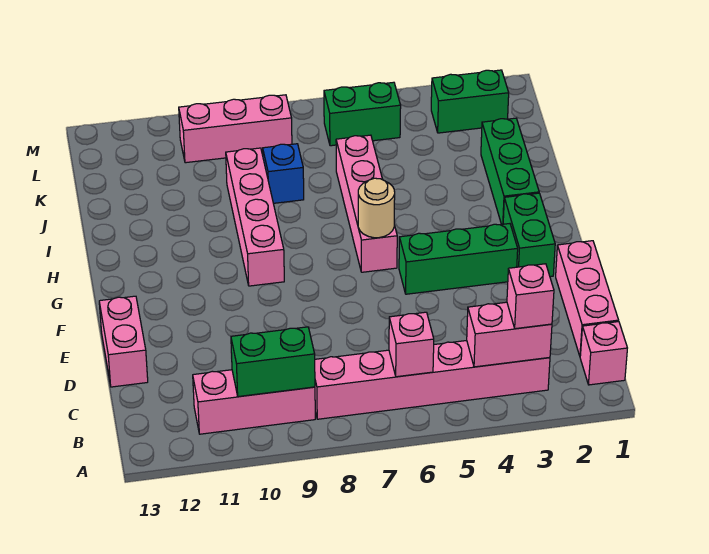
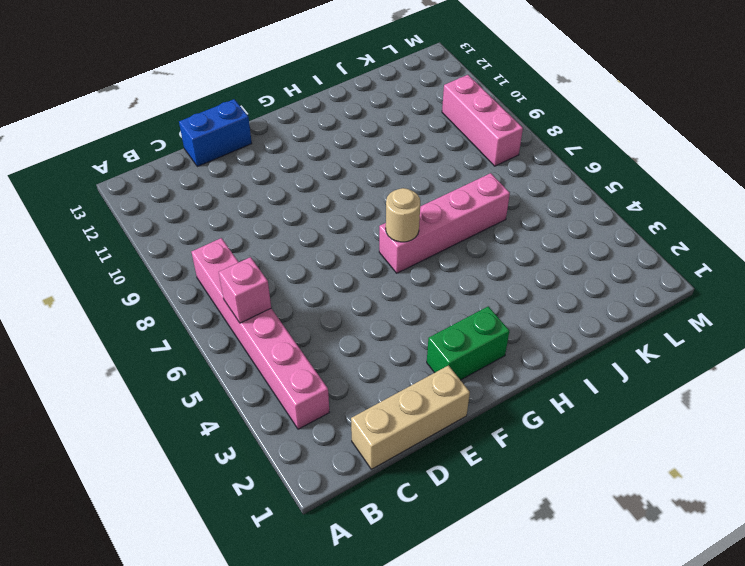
tan brick C1:E1 level 1 -> pink brick C1:E1 level 1
blue brick D13:E13 level 1 -> pink brick D13:E13 level 1
none -> pink brick B1 level 1
none -> pink brick B9:B11 level 1
none -> green brick F3:F5 level 1

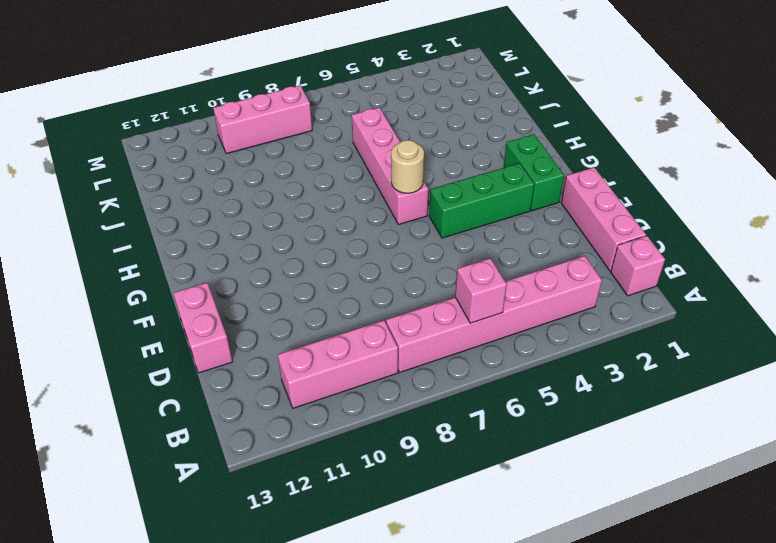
none -> pink brick G9:J9 level 1
none -> green brick H2:J2 level 1
none -> blue brick J8 level 1

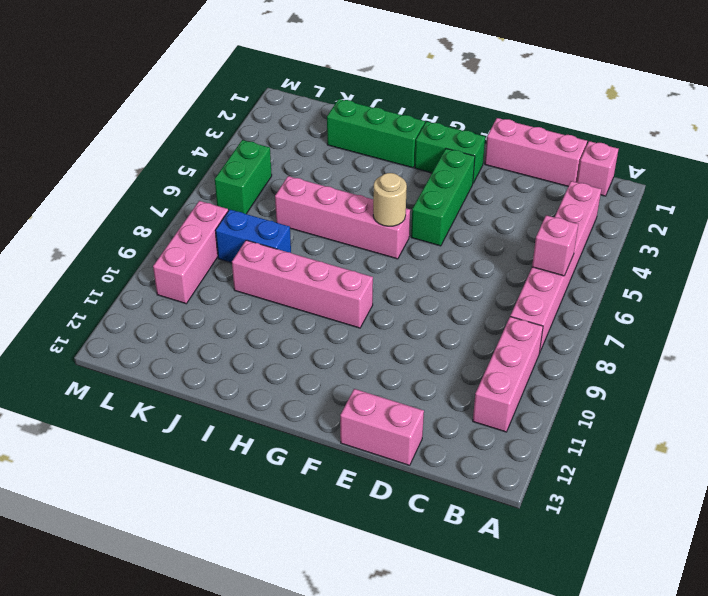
blue brick J8:K8 level 1 -> blue brick J8 level 1
none -> green brick L2:L3 level 1
none -> pink brick B3:B4 level 2
none -> green brick B9:B10 level 2

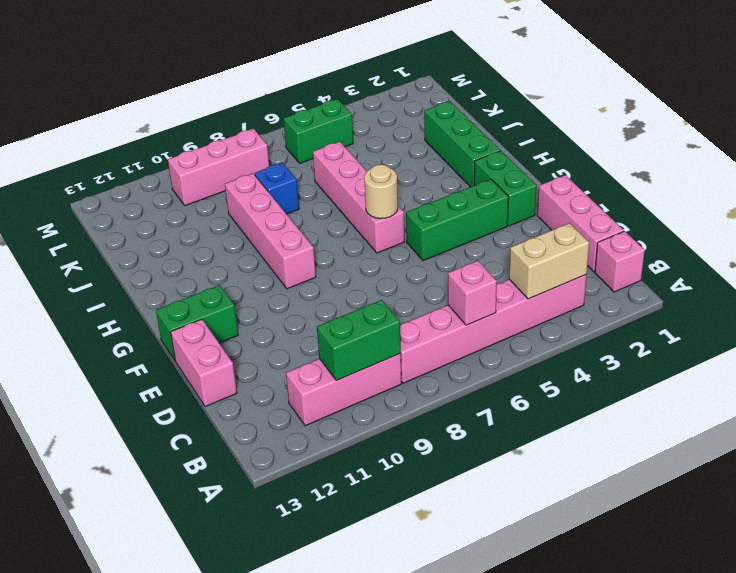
tan brick B3:B4 level 2 -> pink brick B3:B4 level 2
green brick F12:F13 level 1 -> green brick L2:L3 level 1
none -> pink brick B3 level 3

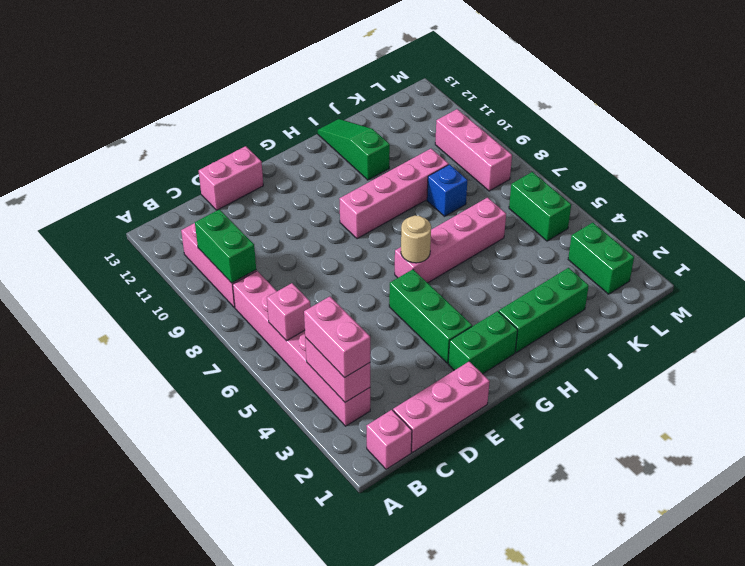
pink brick B3:B4 level 3 -> pink brick B3 level 3
green slope I11:I13 level 1 top 11 -> none

